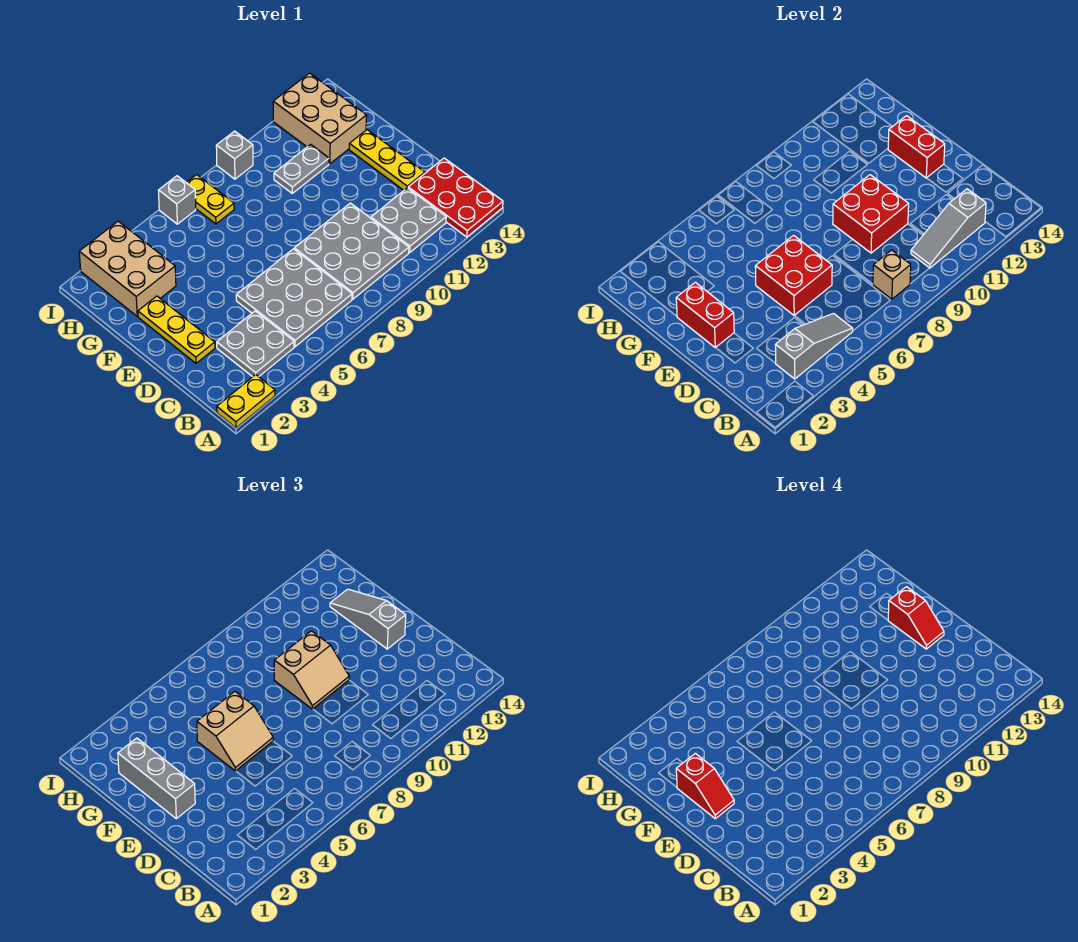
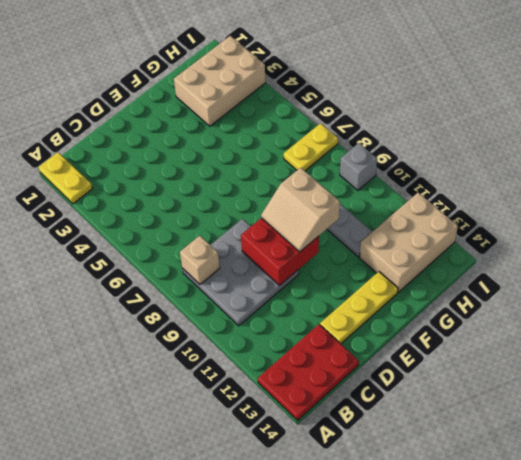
none -> grey plate B3:C4 level 1
none -> grey plate B5:D7 level 1
none -> grey plate B11:C12 level 1

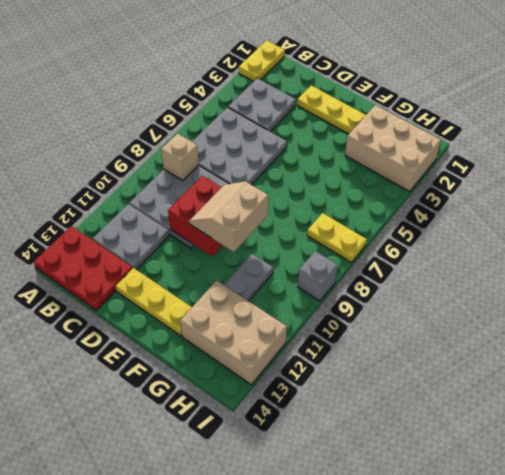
none -> grey brick I6 level 1
none -> grey slope B3:B5 level 2 top 3
none -> grey slope B10:B12 level 2 top 12

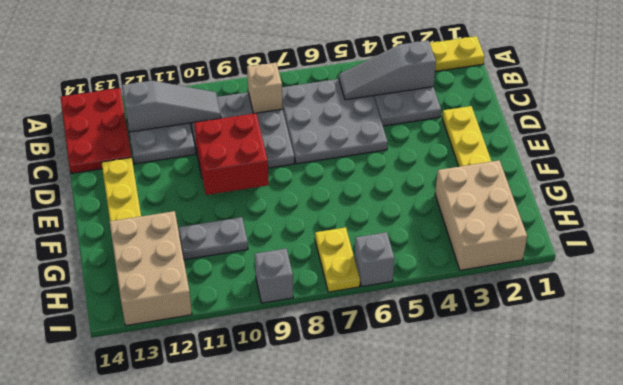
none -> red brick D5:E6 level 2
none -> red brick E2:F2 level 2
none -> red brick E13:F13 level 2

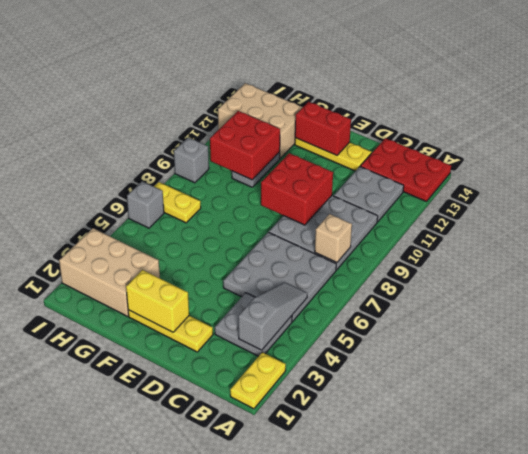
yellow brick E2:F2 level 2 -> red brick E2:F2 level 2
red brick G10:H11 level 2 -> red brick D5:E6 level 2
none -> grey slope B10:B12 level 2 top 12
none -> grey brick E2:G2 level 3
none -> tan slope E5:F6 level 3 top F

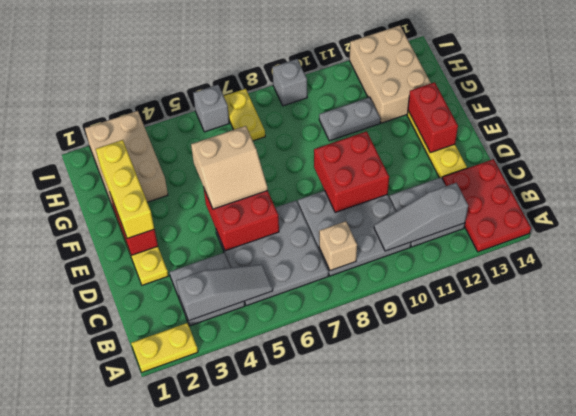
yellow brick E2:G2 level 3 -> grey brick E2:G2 level 3
none -> tan slope E9:F10 level 3 top F
none -> grey slope E13:G13 level 3 top E
none -> red slope E2:F2 level 4 top F

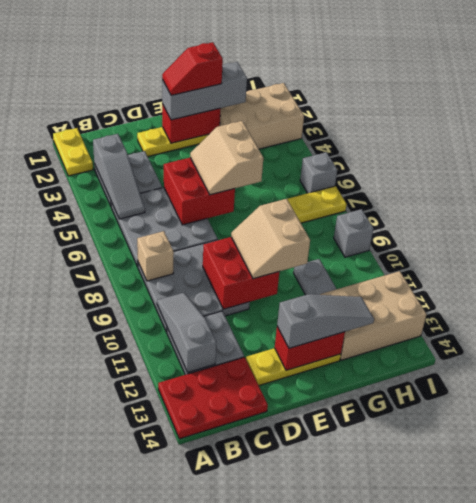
none -> red slope E13:F13 level 4 top F

